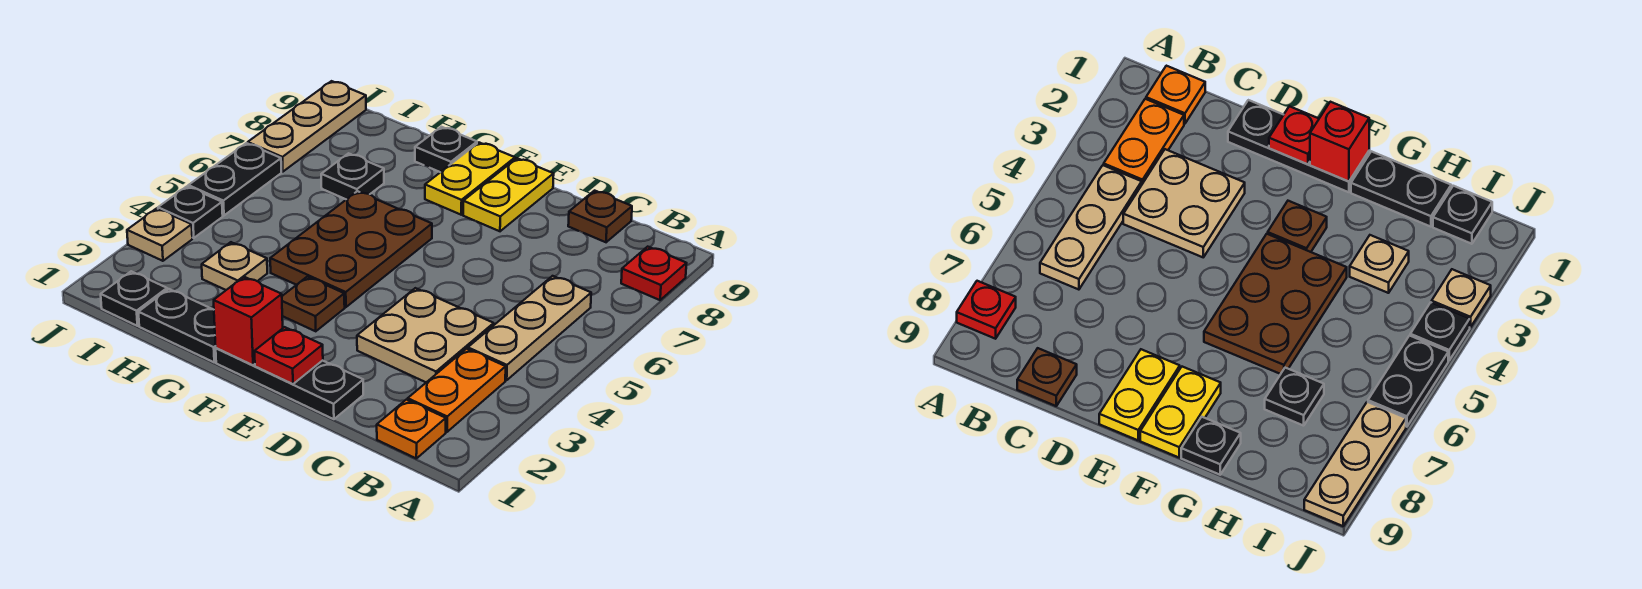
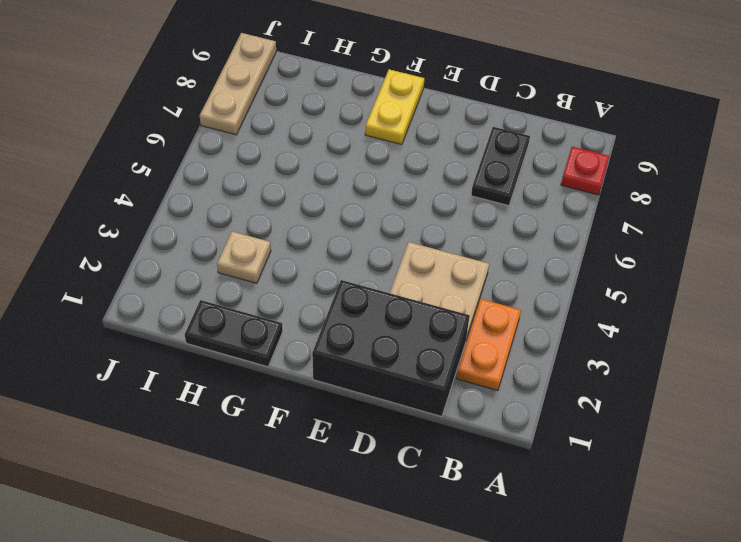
black brick C1:E2 level 1 -> black plate D1:F1 level 1
black plate C7:C8 level 1 -> black plate J5:J6 level 1
none -> orange plate B1 level 1
none -> tan plate B4:B6 level 1
none -> brown plate C9 level 1

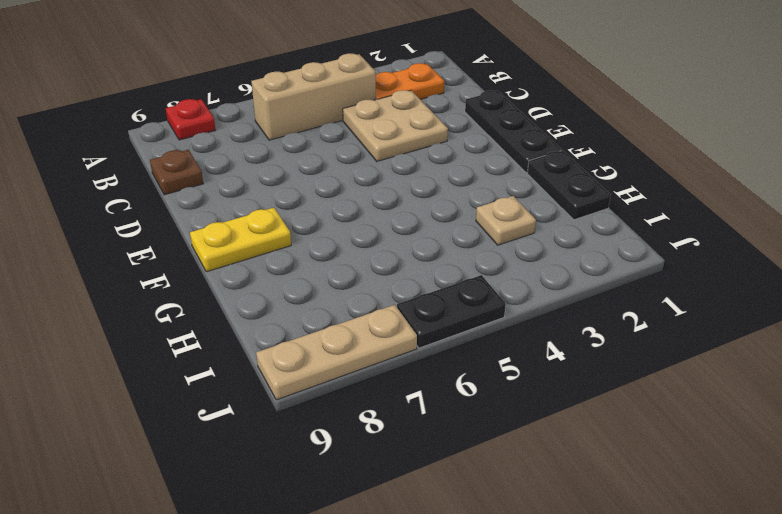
tan brick B4:B6 level 1 -> tan plate B4:B6 level 1
none -> orange plate B1 level 1
none -> yellow plate E8:E9 level 1
none -> brown plate F3 level 1

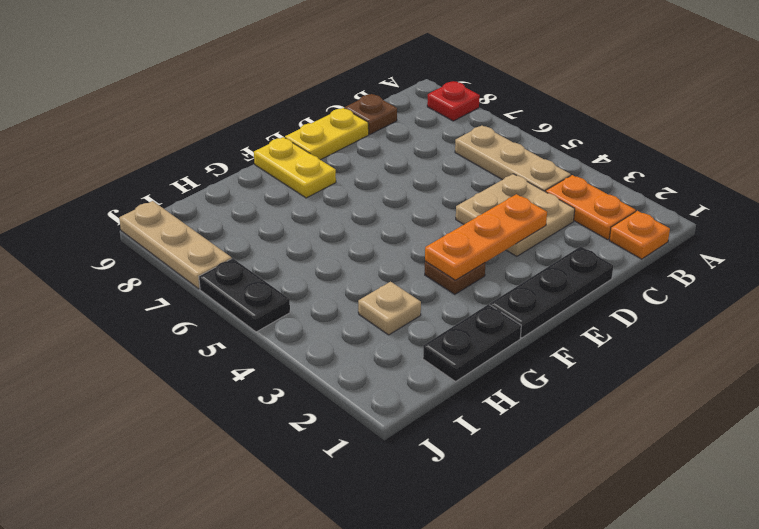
orange plate D3:F3 level 2 -> none
yellow plate D9:E9 level 1 -> yellow plate E8:E9 level 1
none -> brown plate F4:G6 level 1
none -> black plate G9 level 1
none -> black plate H7 level 1

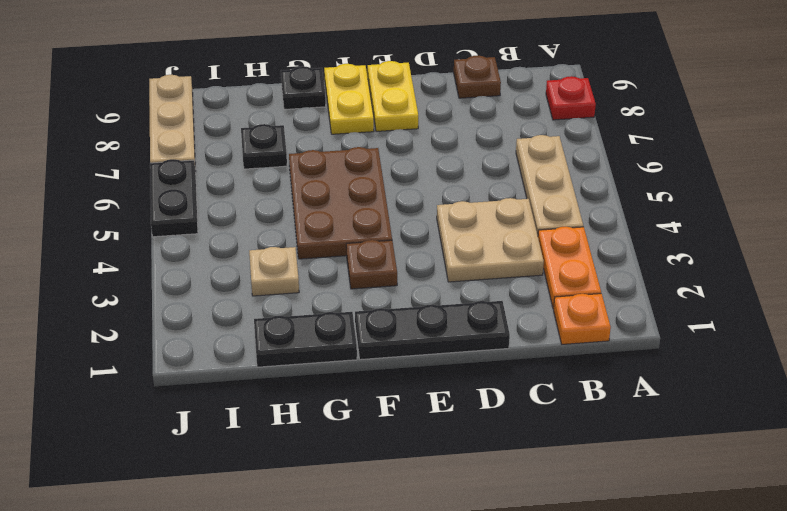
none -> black plate I1 level 1
none -> tan plate J3 level 1
none -> black plate J4 level 1

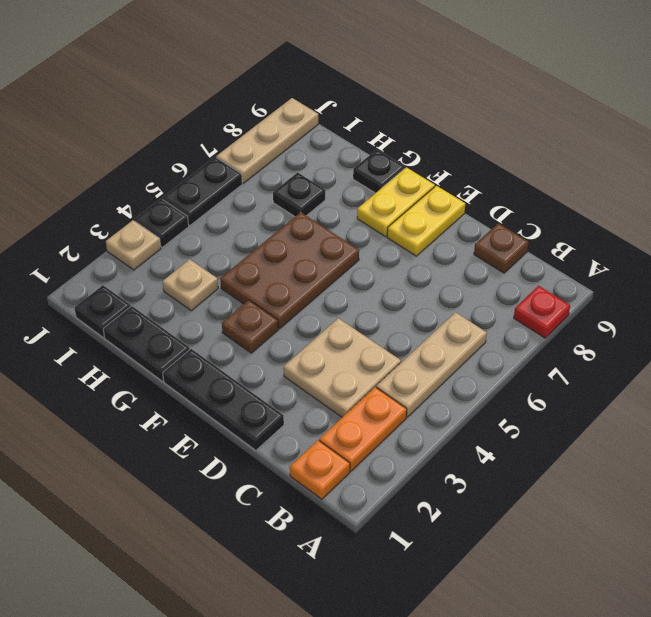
none -> red plate E1 level 2
none -> red brick F1 level 2

